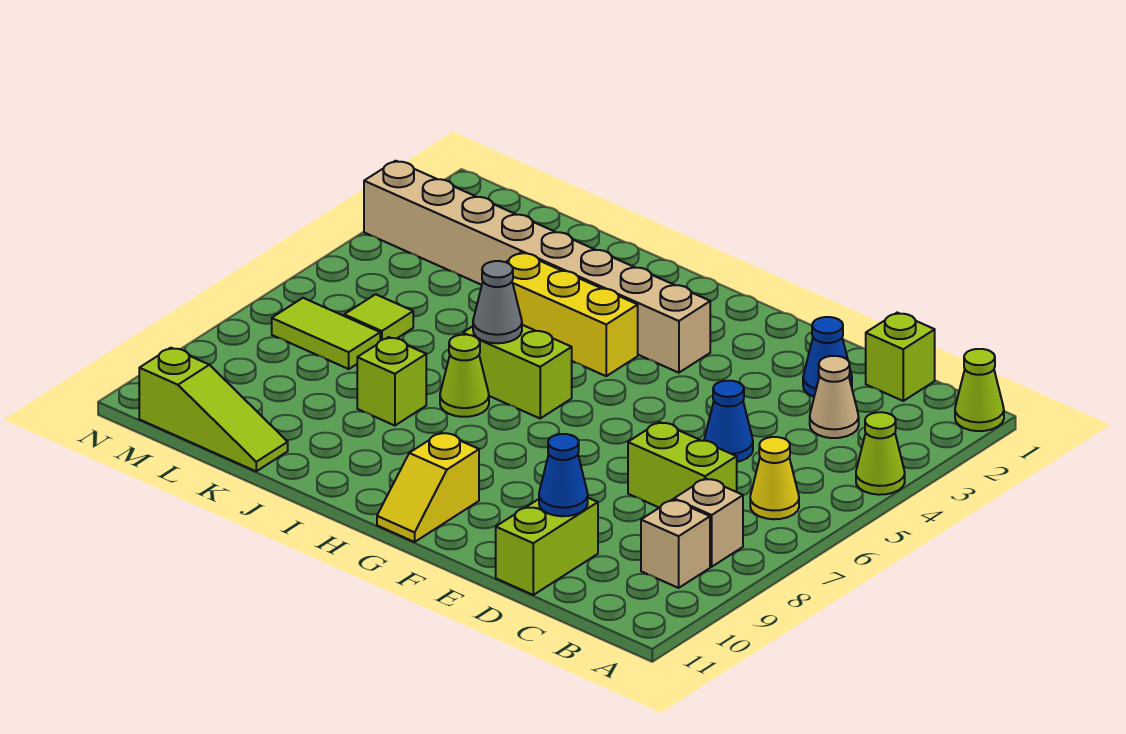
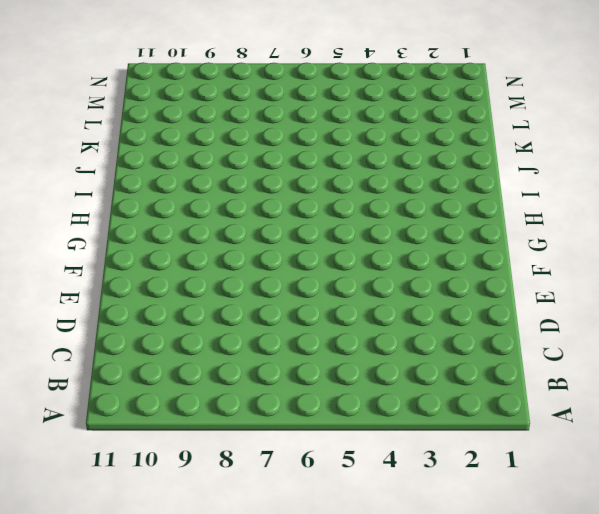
none -> lime cone A1 level 1
none -> lime cone A4 level 1
none -> yellow cone B6 level 1

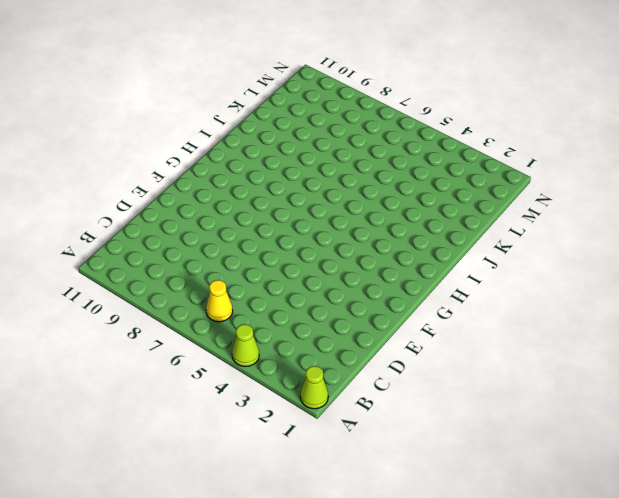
none -> tan brick B8 level 1
none -> tan brick B9 level 1
none -> lime brick C1 level 1

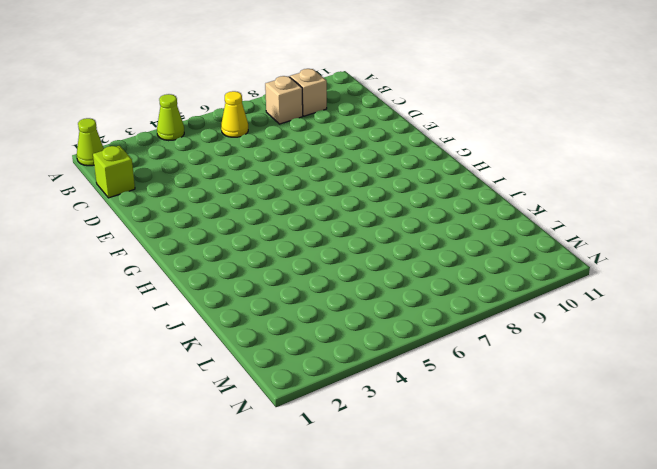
none -> tan cone C3 level 1
none -> lime brick C7:D7 level 1
none -> blue cone D2 level 1

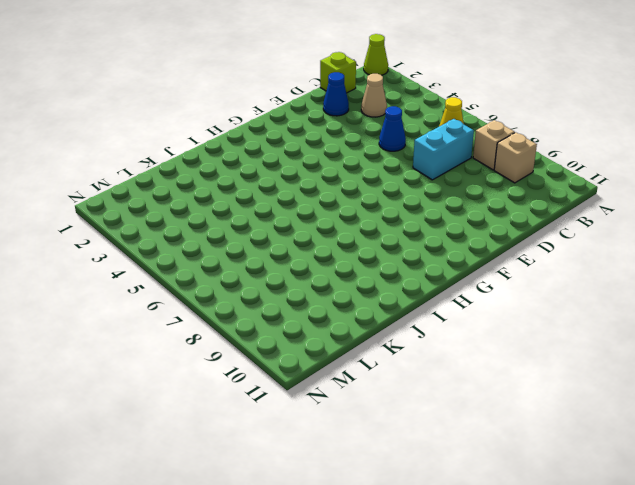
cyan brick C7:D7 level 1 -> lime brick C7:D7 level 1
none -> lime cone A4 level 1
none -> lime brick D10:D11 level 1
none -> tan brick G3:N3 level 1

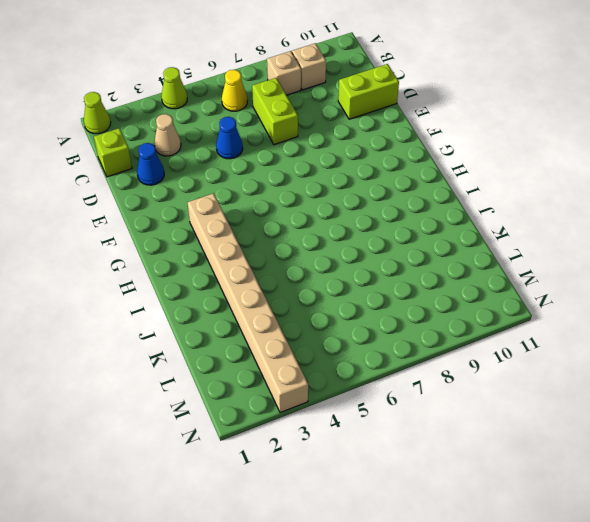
none -> yellow slope G10:G11 level 1 top 10
none -> yellow brick H4:J4 level 1
none -> lime brick H6:I6 level 1

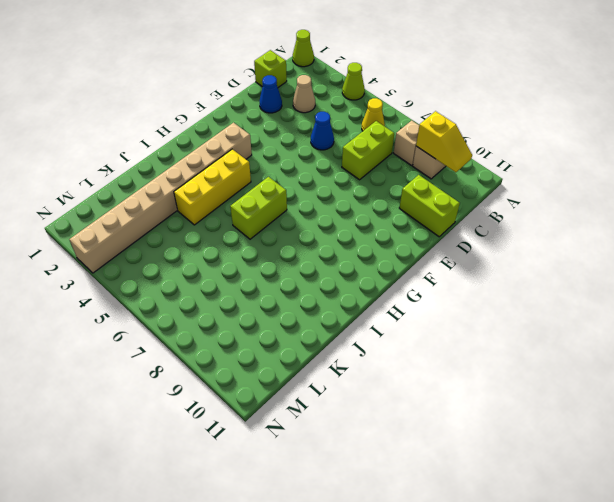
yellow slope B9:B10 level 2 top 9 -> yellow slope G10:G11 level 1 top 10
none -> lime cone I7 level 1
none -> lime brick J8 level 1
none -> lime slope K11:M11 level 1 top M

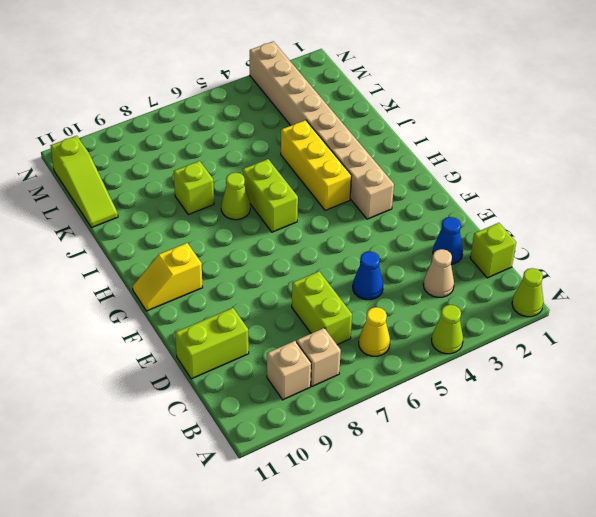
none -> lime tile L6 level 1
none -> lime tile L7:M7 level 1
none -> blue cone D10 level 2

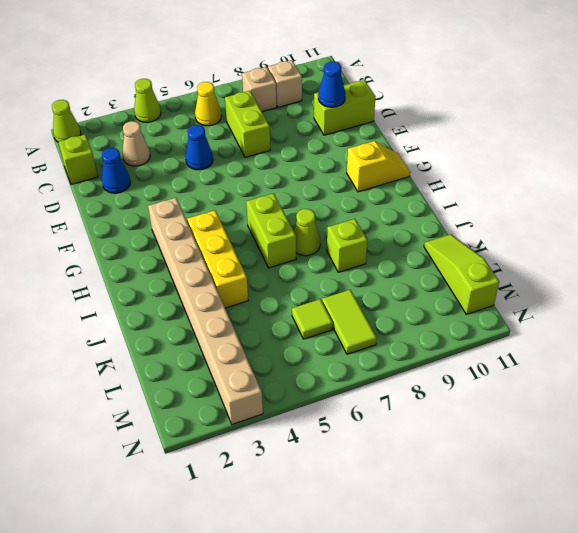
none -> grey cone I6 level 2

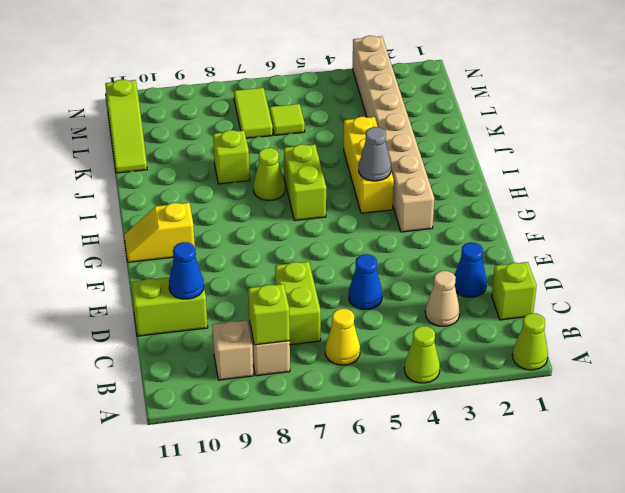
lime brick B8 level 2 -> none
grey cone H4 level 2 -> grey cone I6 level 2

